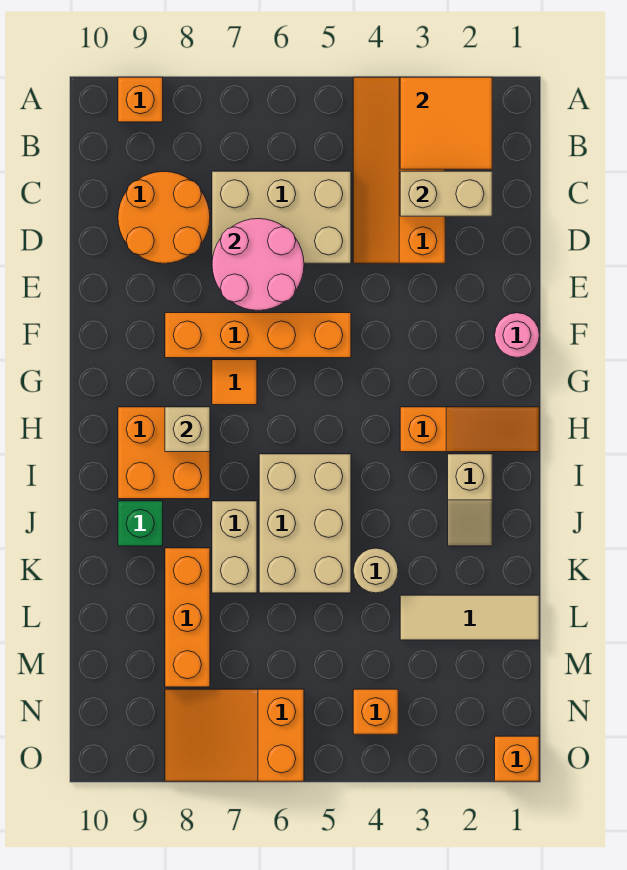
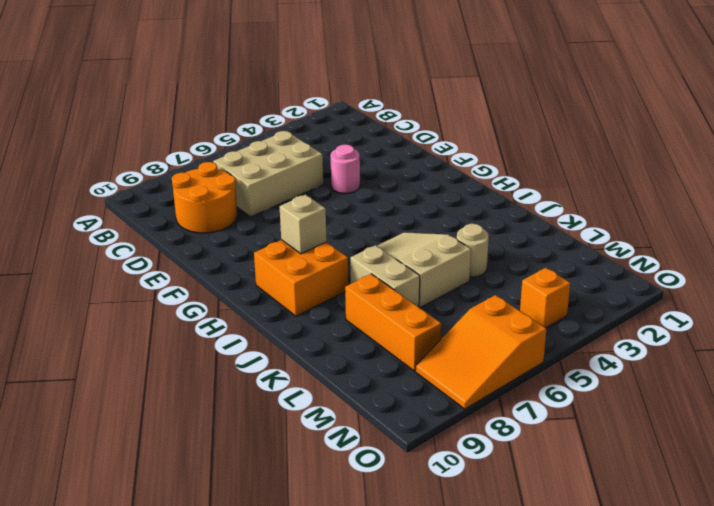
pink round brick E4 level 1 -> pink round brick F1 level 1
tan slope I5:K6 level 1 top K -> tan brick I5:K6 level 1
none -> orange slope A3:D4 level 1 top 3
none -> orange brick A9 level 1
none -> orange brick F5:F8 level 1

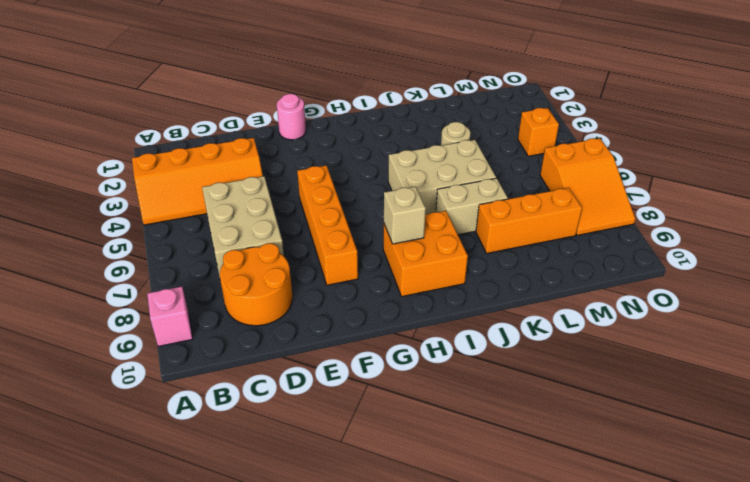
pink brick A9 level 1 -> orange brick A9 level 1
none -> orange tile G7 level 1
none -> orange slope H1:H3 level 1 top 3
none -> tan slope I2:J2 level 1 top I

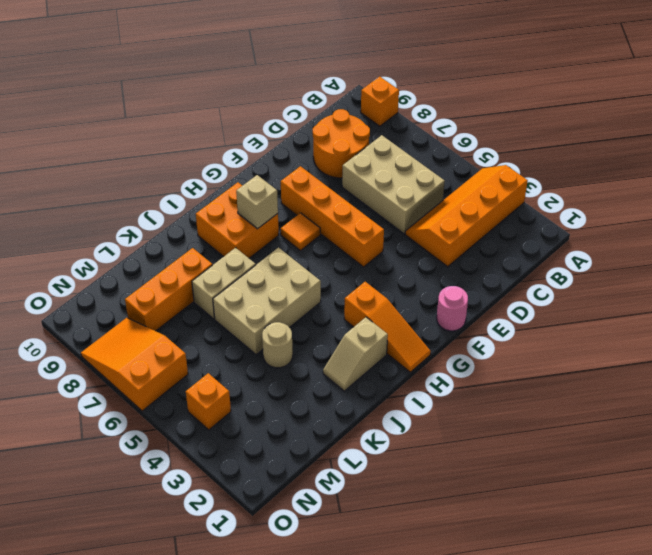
none -> green brick J9 level 1
none -> tan tile L1:L3 level 1
none -> orange brick O1 level 1

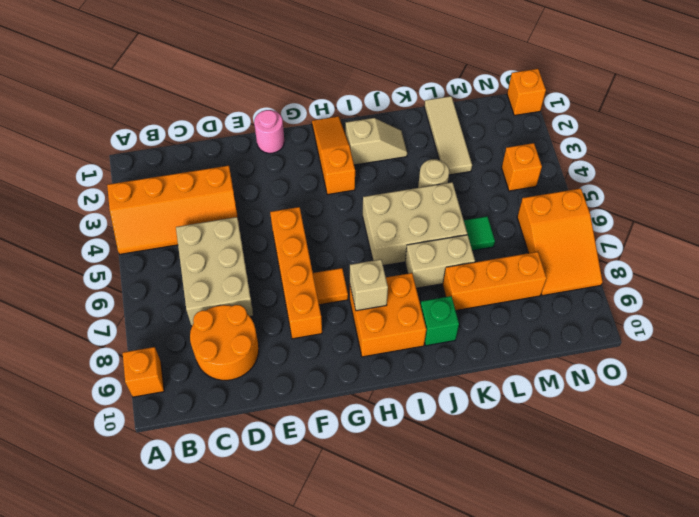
green tile L6 level 1 -> none
none -> orange tile A2:B3 level 2
none -> tan brick C2:C3 level 2
none -> pink round brick D6:E7 level 2

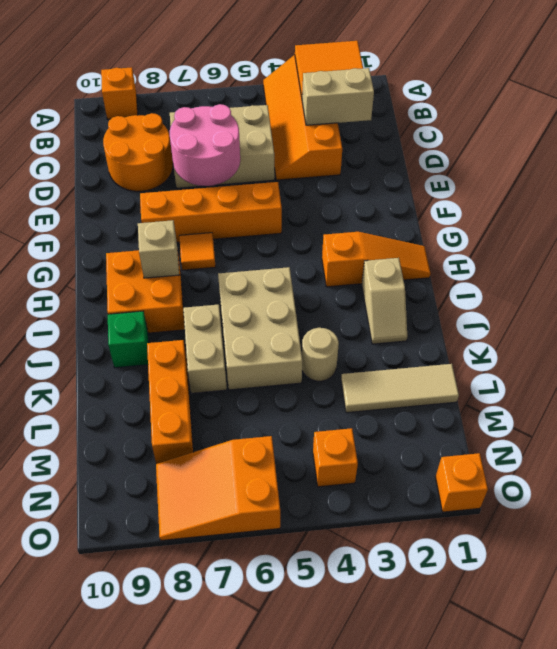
none -> pink round brick F1 level 1

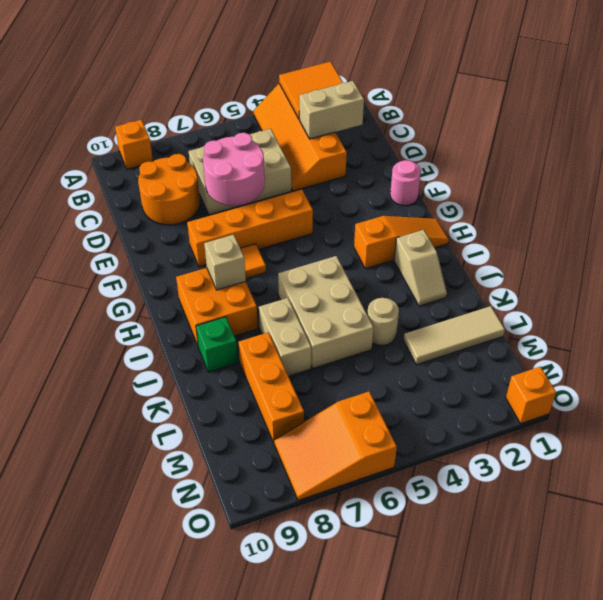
none -> orange brick N4 level 1

